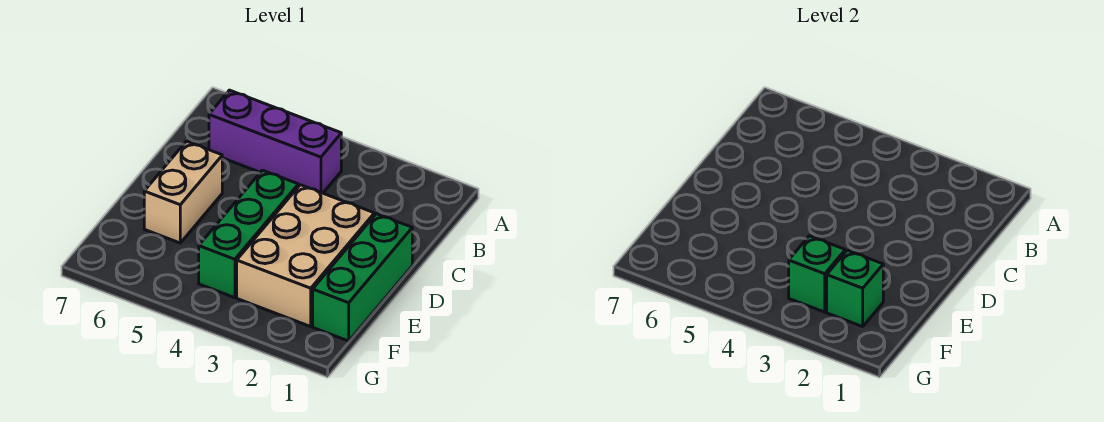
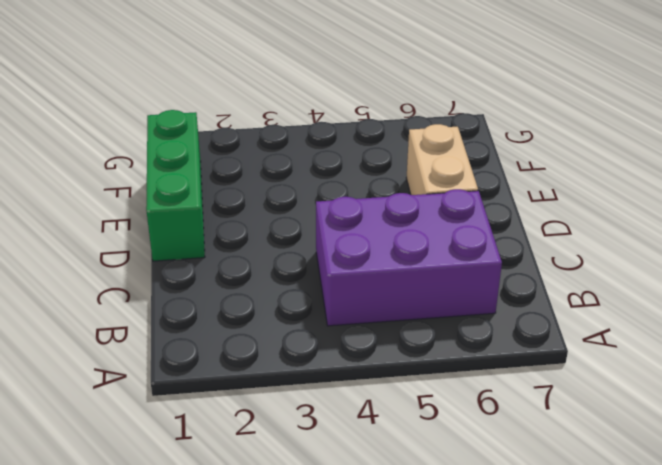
purple brick B4:C6 level 1 -> purple brick B4:B6 level 1
none -> tan brick D2:F3 level 1
none -> green brick D4:F4 level 1

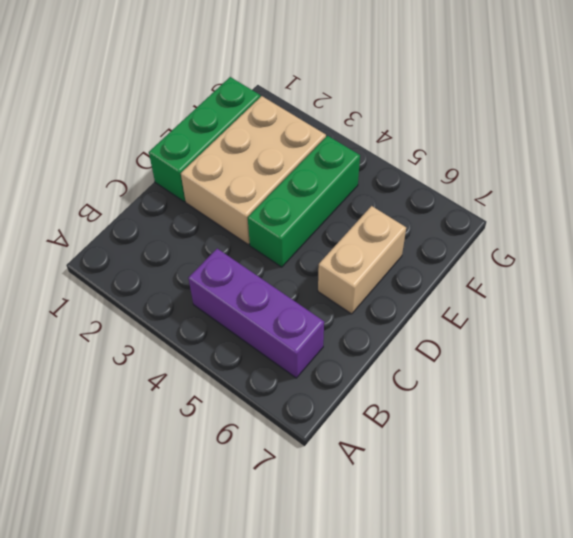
none -> green brick F2 level 2
none -> green brick F3 level 2

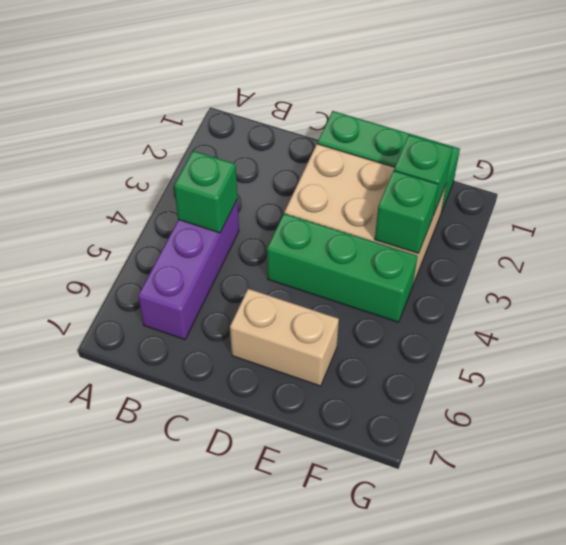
green brick B4 level 2 -> none

